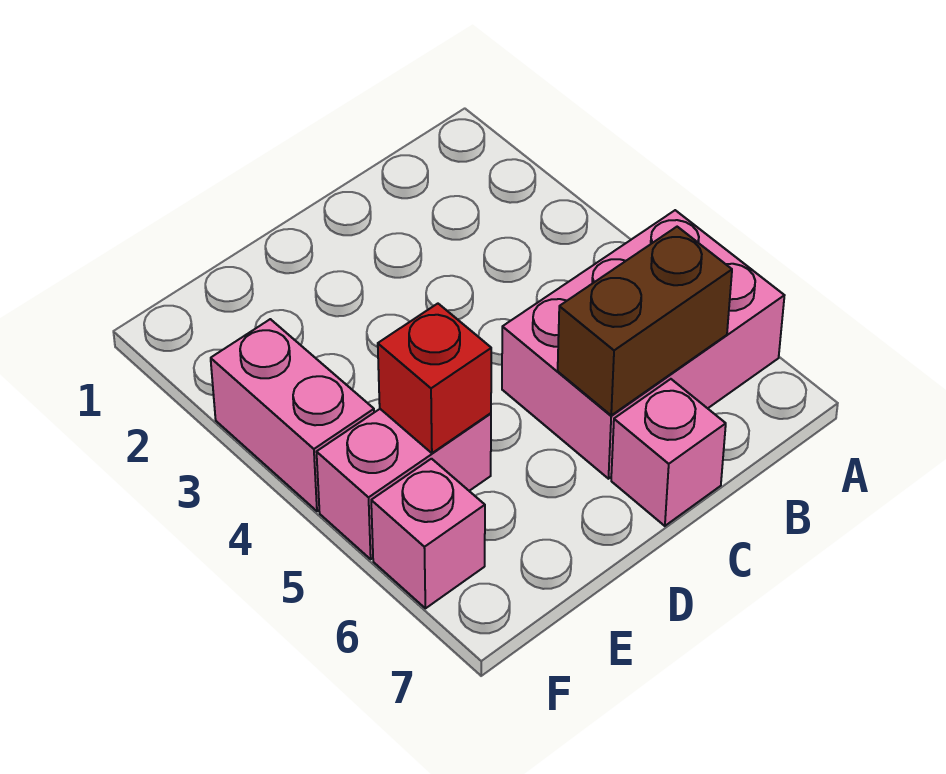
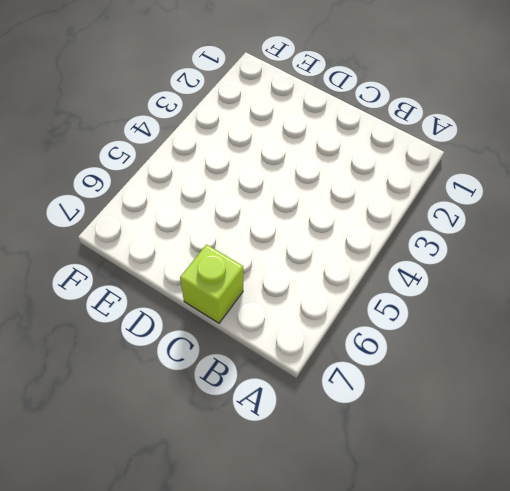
lime brick C7 level 1 -> pink brick C7 level 1
none -> pink brick A5:C6 level 1
none -> pink brick E5:F5 level 1

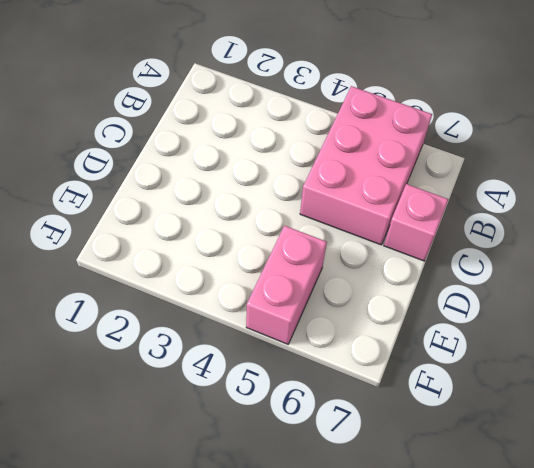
none -> pink brick F3:F4 level 1
none -> pink brick F6 level 1

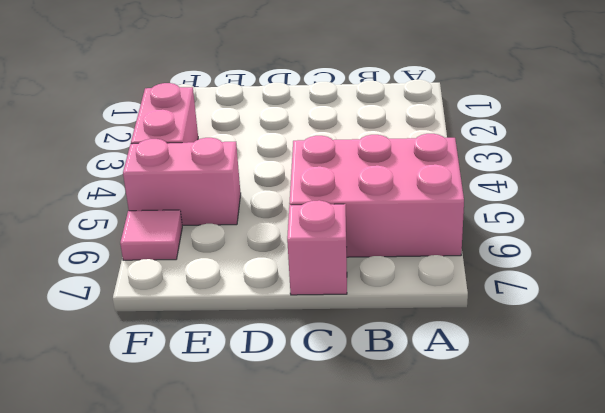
pink tile F6 level 1 -> pink brick F6 level 1
none -> brown brick B6:C6 level 2
none -> red brick E5 level 2

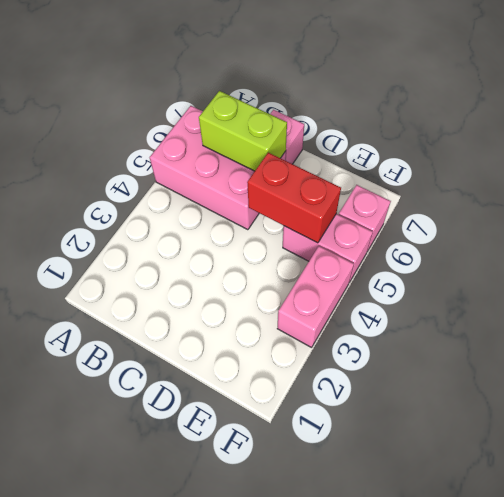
lime brick B6:C6 level 2 -> brown brick B6:C6 level 2
red brick D5:E5 level 2 -> red brick E5 level 2

